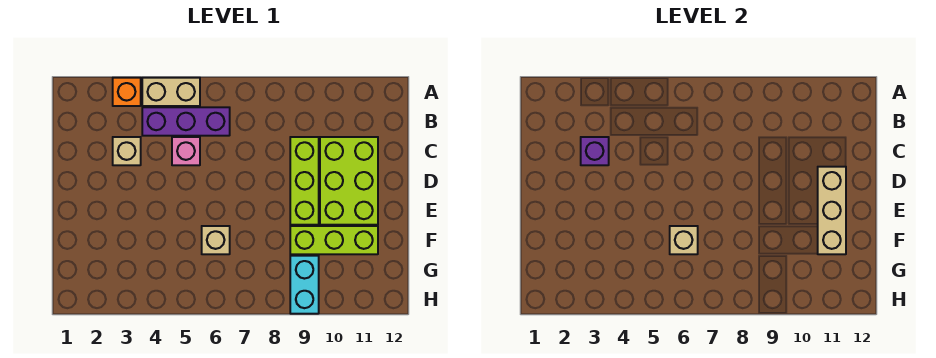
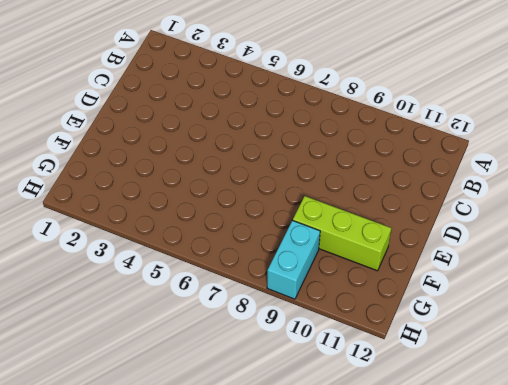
none -> orange brick A3 level 1
none -> tan brick A4:A5 level 1
none -> purple brick B4:B6 level 1

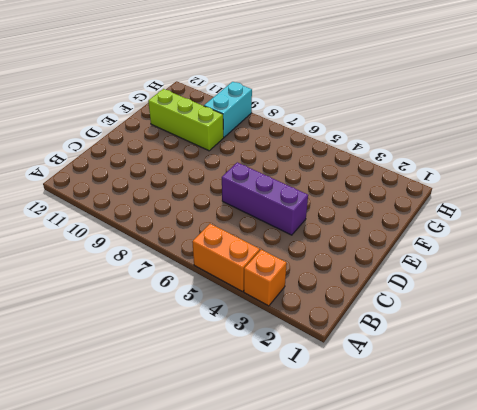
orange brick A4:A5 level 1 -> tan brick A4:A5 level 1
purple brick D4:D6 level 1 -> purple brick B4:B6 level 1
none -> tan brick C3 level 1
none -> pink brick C5 level 1
none -> lime brick C9:E9 level 1

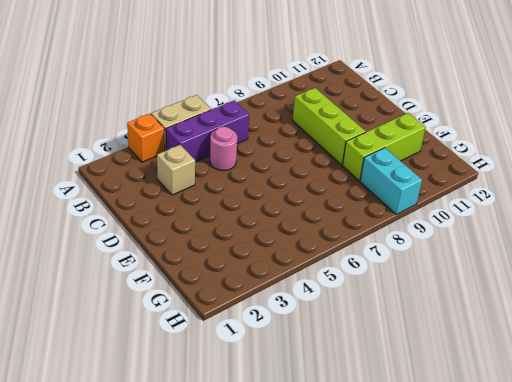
pink round brick C5 level 1 -> pink brick C5 level 1
none -> lime brick C10:E11 level 1
none -> tan brick F6 level 1
none -> purple brick C3 level 2

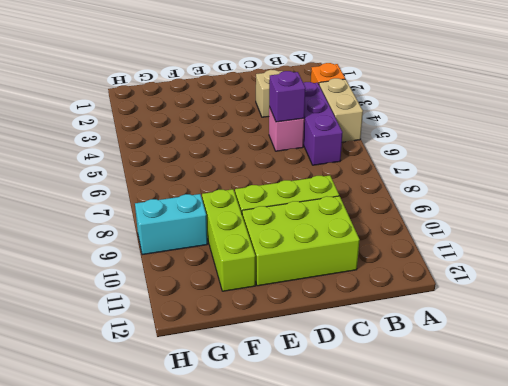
purple brick C5 level 2 -> purple brick C3 level 2
none -> tan brick F6 level 1
none -> tan brick D11:F11 level 2
none -> tan brick F6 level 2

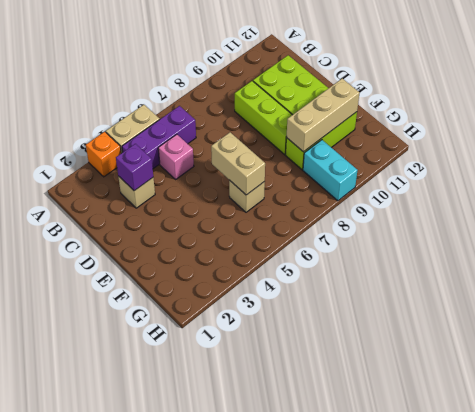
tan brick E6:F6 level 2 -> tan brick F6 level 2
tan brick F9:F11 level 2 -> tan brick D11:F11 level 2

